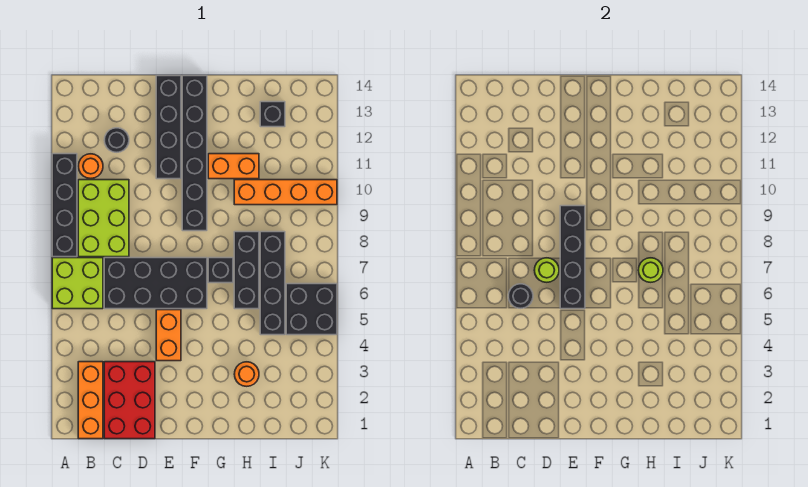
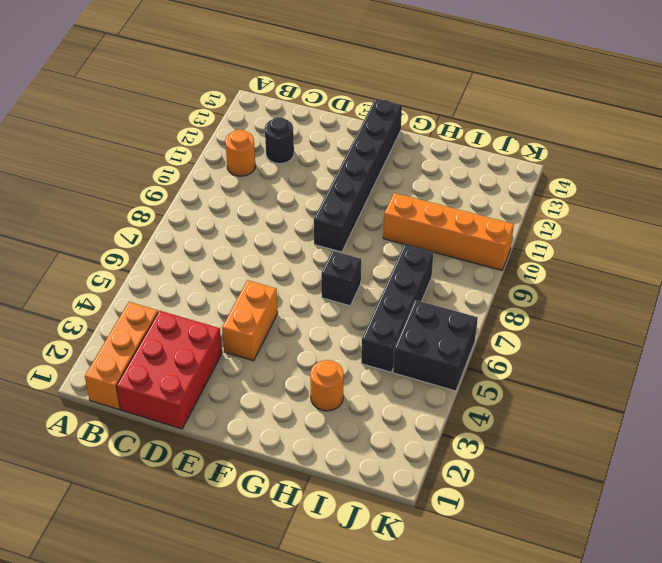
none -> lime brick A6:B7 level 1
none -> black brick A8:A11 level 1
none -> lime brick B8:C10 level 1

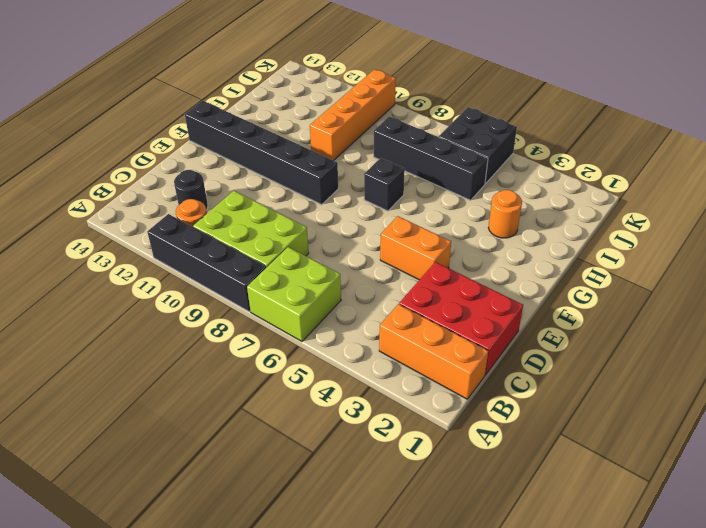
none -> black brick C6:F7 level 1
none -> black brick E11:E14 level 1
none -> orange brick G11:H11 level 1

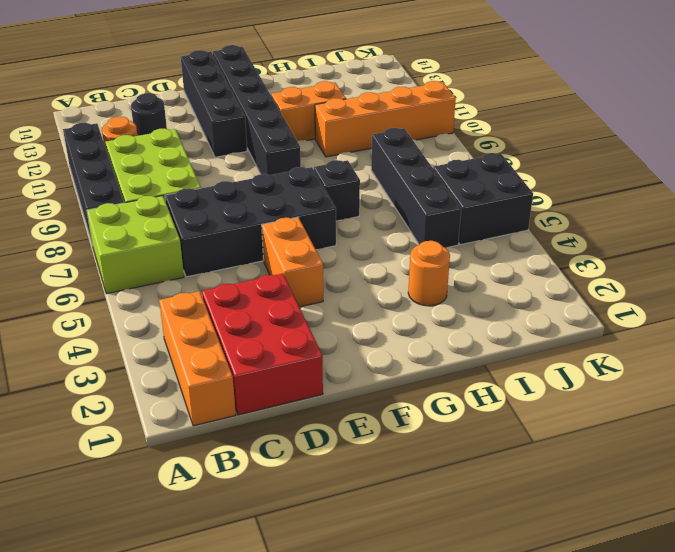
none -> black brick H6:H8 level 1
none -> black brick I13 level 1
none -> black round brick C6 level 2

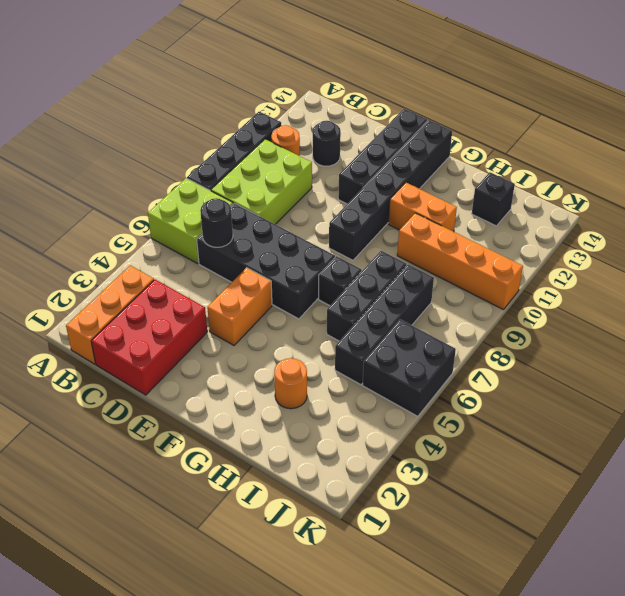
none -> lime round brick D7 level 2
none -> black brick E6:E9 level 2
none -> lime round brick H7 level 2

